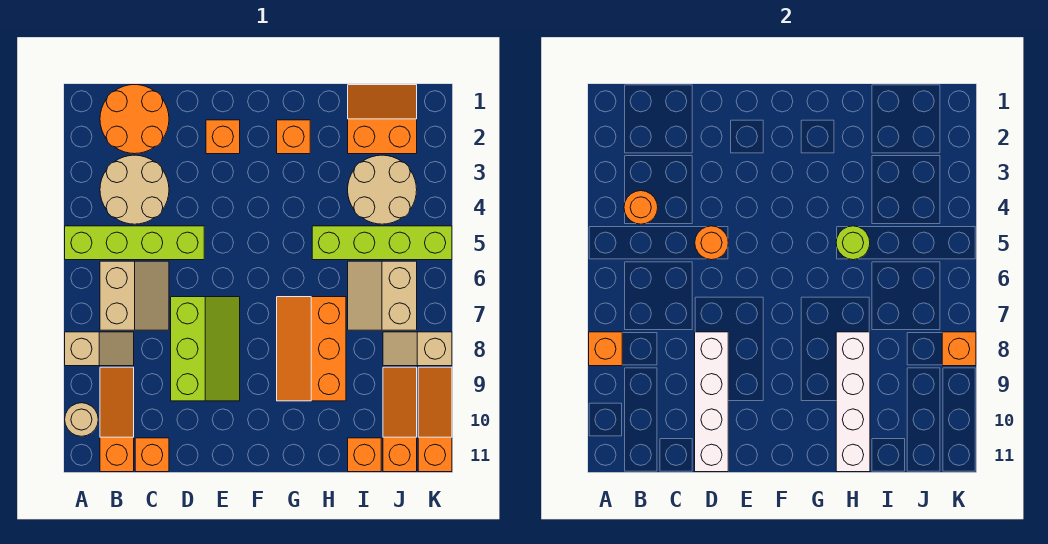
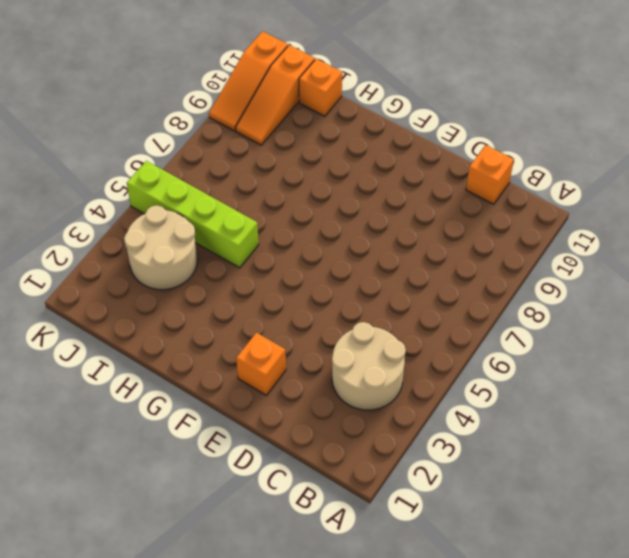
none -> lime brick A5:D5 level 1
none -> tan slope A8:B8 level 1 top A
none -> tan round brick A10 level 1

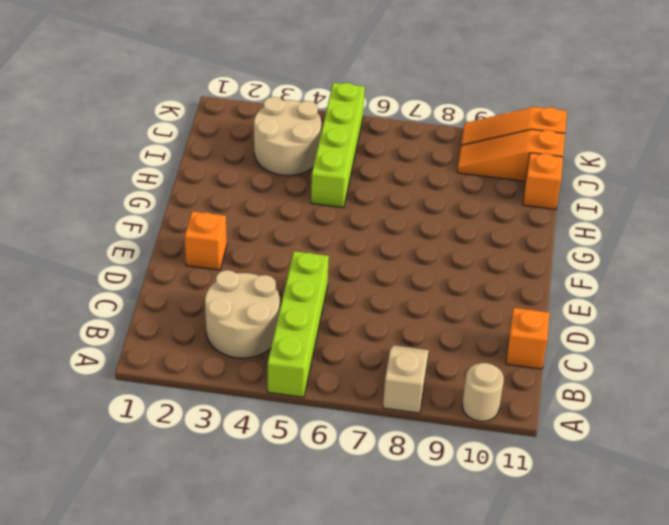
none -> orange round brick B1:C2 level 1
none -> tan slope B6:C7 level 1 top B
none -> orange slope B9:B11 level 1 top 11

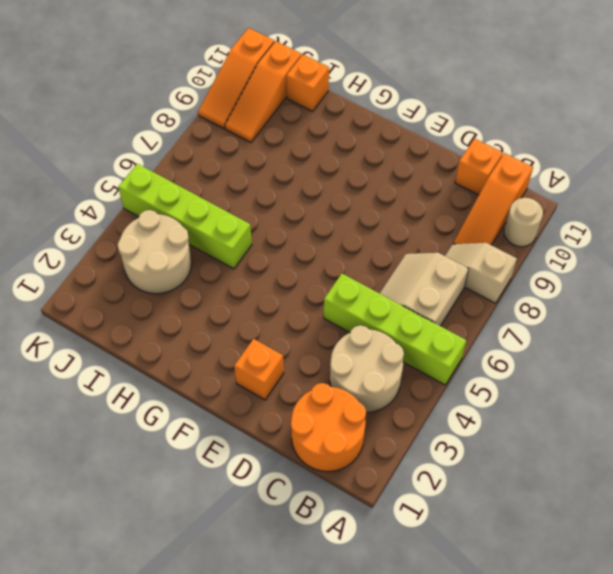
none -> lime slope D7:E9 level 1 top D
none -> orange brick G2 level 1
none -> orange slope G7:H9 level 1 top H

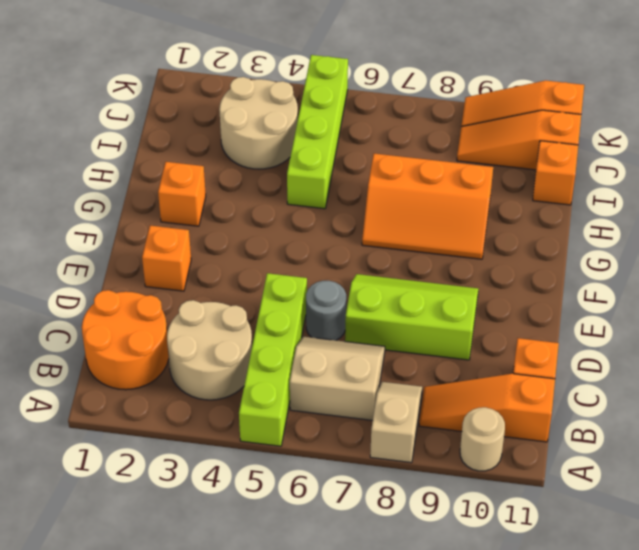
grey round brick D6 level 1 -> none
none -> orange slope I1:J2 level 1 top 2
none -> tan slope I6:J7 level 1 top J
none -> tan slope J8:K8 level 1 top K

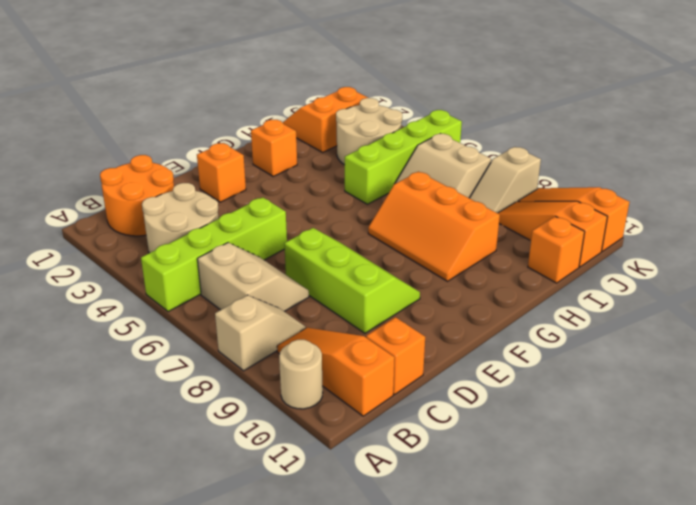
none -> orange brick A8 level 2
none -> orange round brick B4 level 2
none -> orange round brick D5 level 2

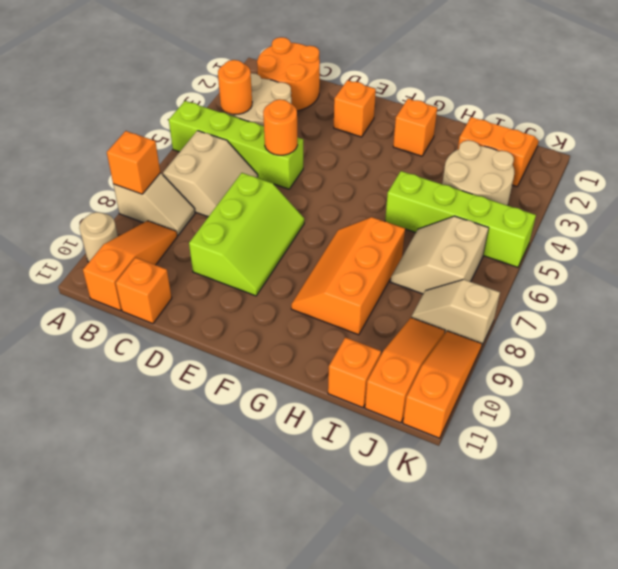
none -> white brick D8:D11 level 2
none -> lime round brick H5 level 2
none -> white brick H8:H11 level 2

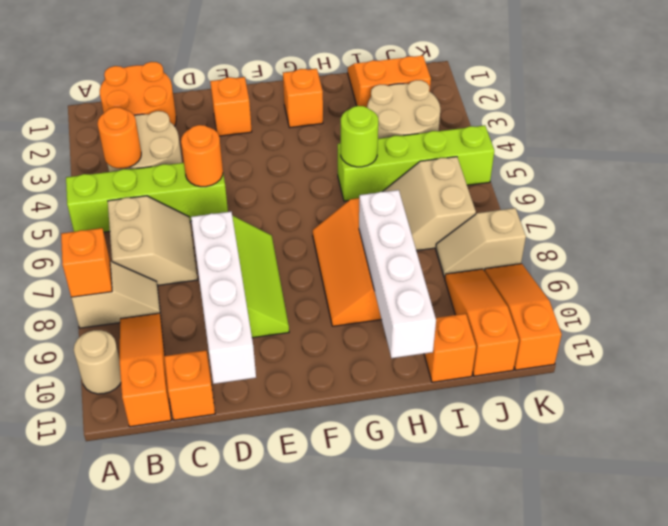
none -> orange brick K8 level 2

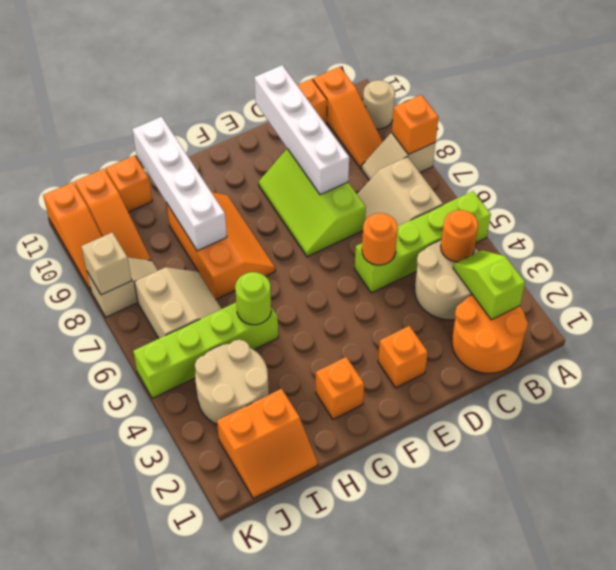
lime slope B2:B3 level 2 top 2 -> none
tan brick K8 level 2 -> orange brick K8 level 2

